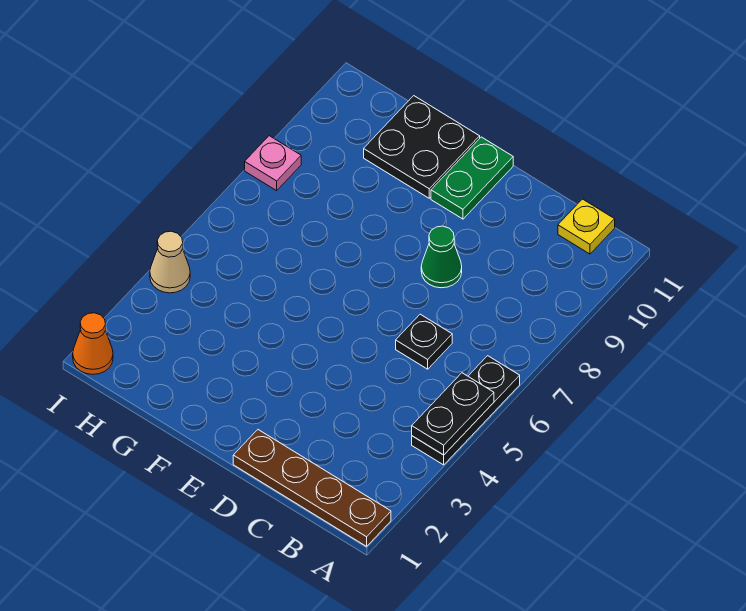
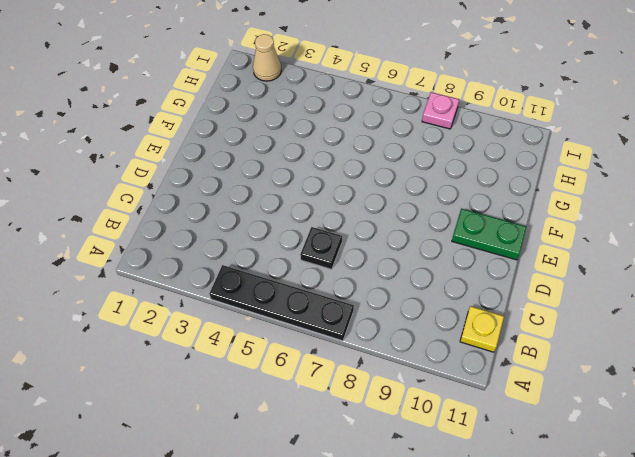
black plate A4:A7 level 1 -> black plate A4:A6 level 1
tan cone I2 level 1 -> tan cone I4 level 1
none -> brown plate A1:D1 level 1
none -> green cone D8 level 1

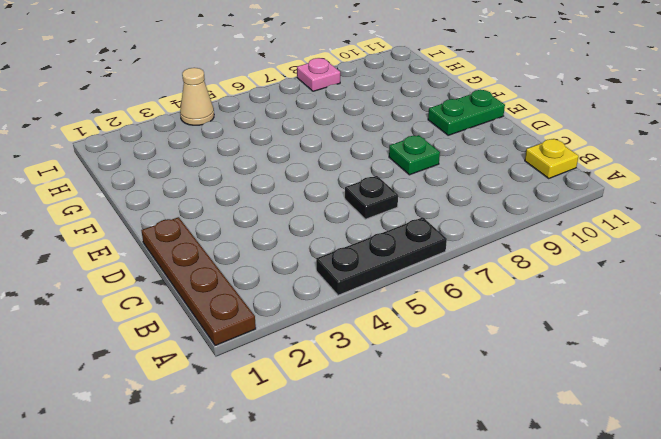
green plate D8 level 1 -> green cone D8 level 1
none -> black plate F10:G11 level 1
none -> orange cone I1 level 1

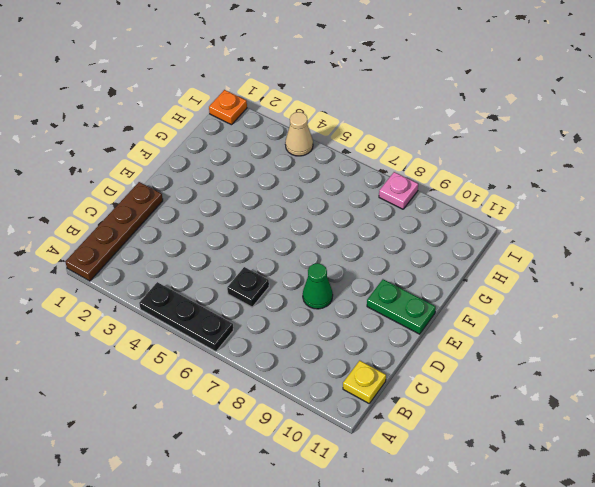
orange plate I1 level 1 -> orange cone I1 level 1
none -> black plate F10:G11 level 1
none -> black plate A4:A5 level 2

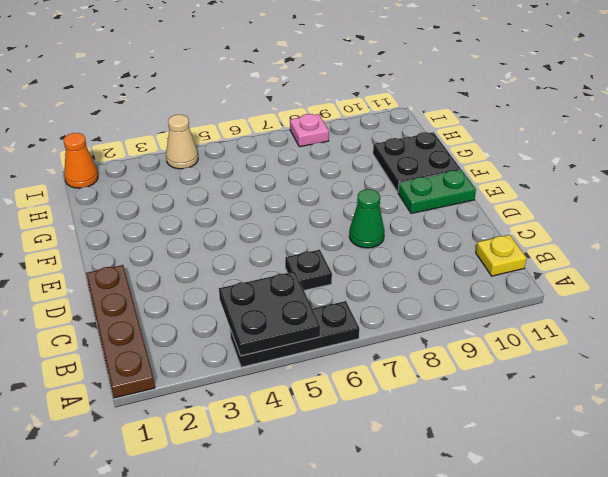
black plate A4:B5 level 2 -> black plate A4:A5 level 2

